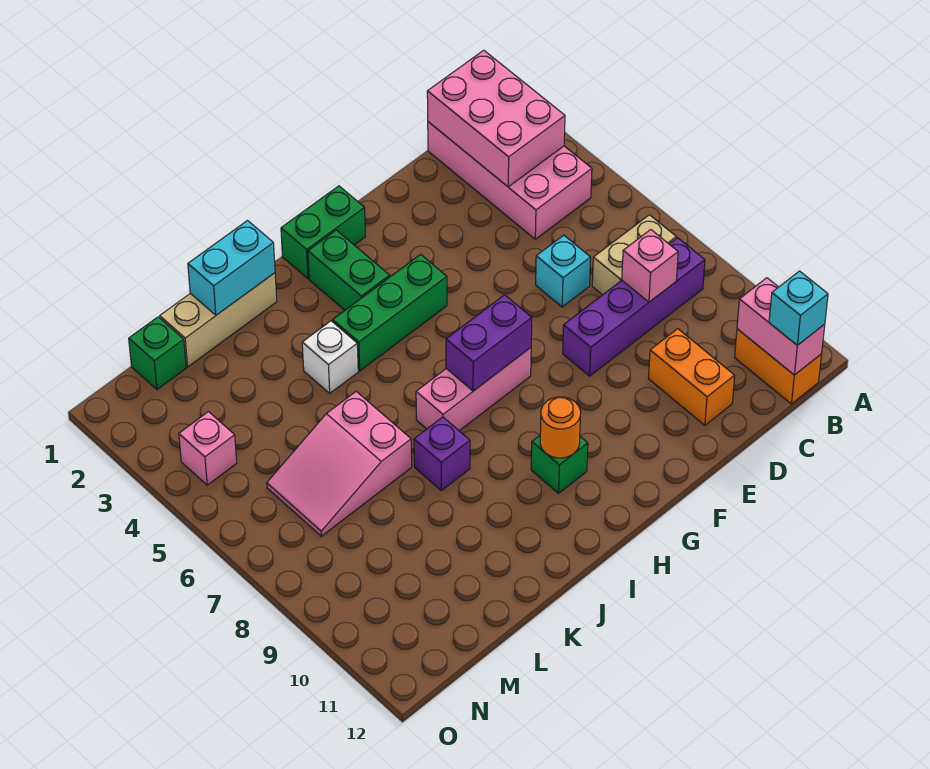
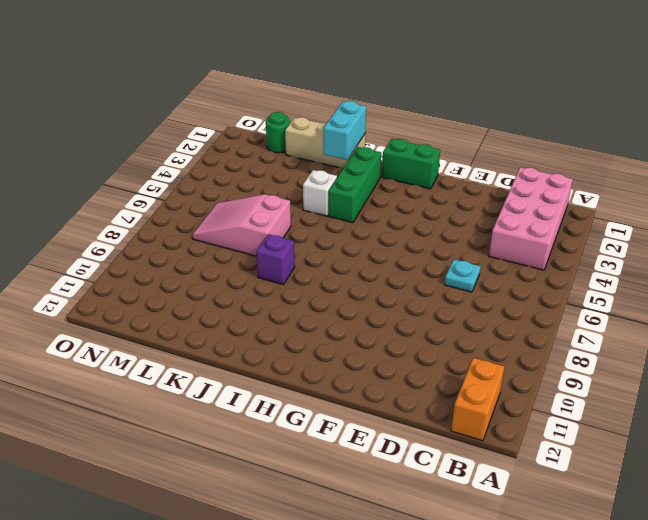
cyan plate D6 level 1 -> cyan brick D6 level 1
green brick I2:I4 level 1 -> green brick G4:I4 level 1
cyan brick J1:J2 level 2 -> cyan brick J1:K1 level 2
green round brick M1 level 1 -> green brick M1 level 1
none -> tan brick B7:C7 level 1
none -> purple brick B8:E8 level 1
none -> orange brick D10:D11 level 1

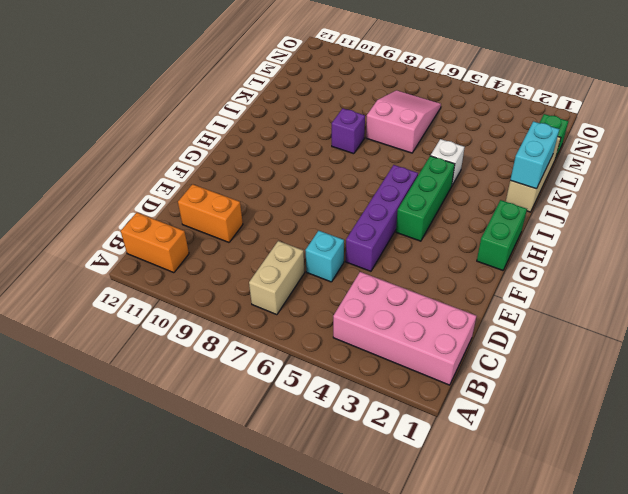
purple brick E5:H5 level 1 -> purple brick B8:E8 level 1
none -> pink brick G7:I7 level 1
none -> green brick H2:H3 level 1
none -> green brick H10 level 1

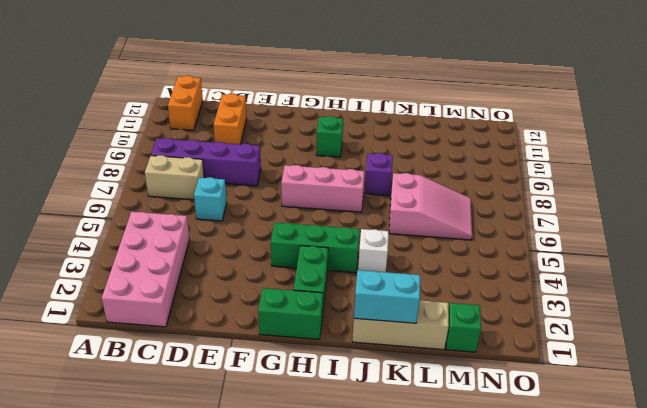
none -> pink brick N4 level 1
none -> pink brick B1:C3 level 2
none -> pink brick B11:B12 level 2

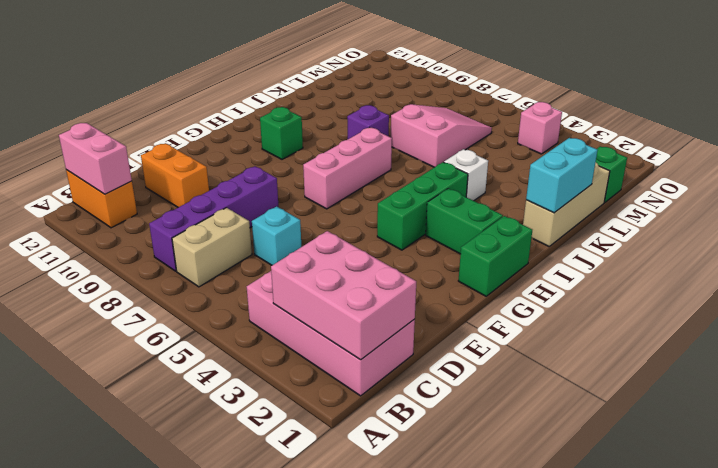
none -> pink brick C8 level 2
none -> purple brick G7:H7 level 2
none -> orange round brick H10 level 2

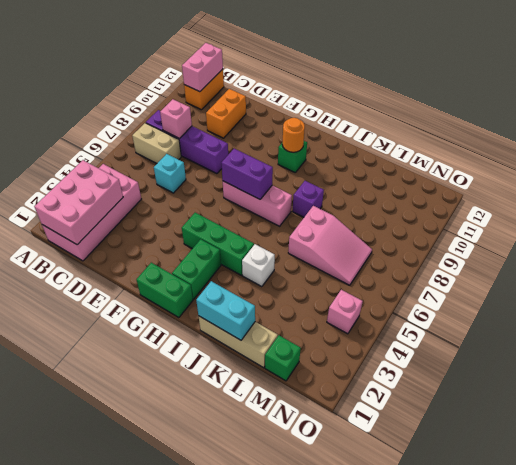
none -> cyan brick B12 level 3

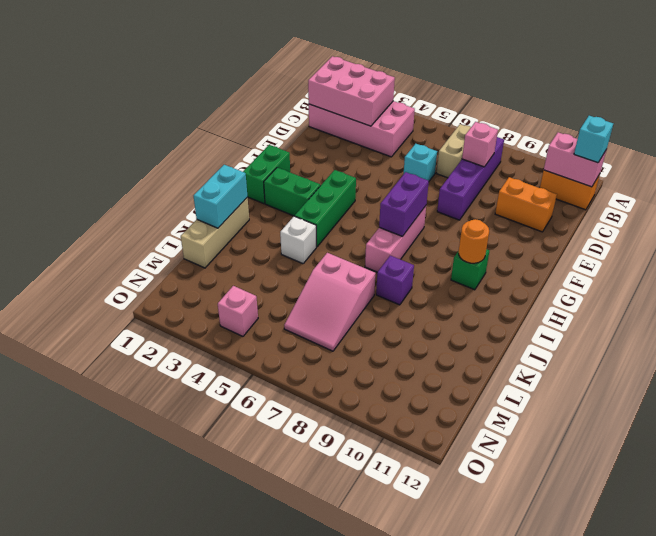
none -> green brick M1 level 1

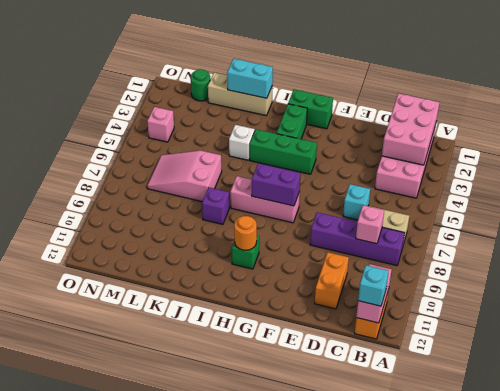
green round brick M1 level 1 -> green brick M1 level 1

